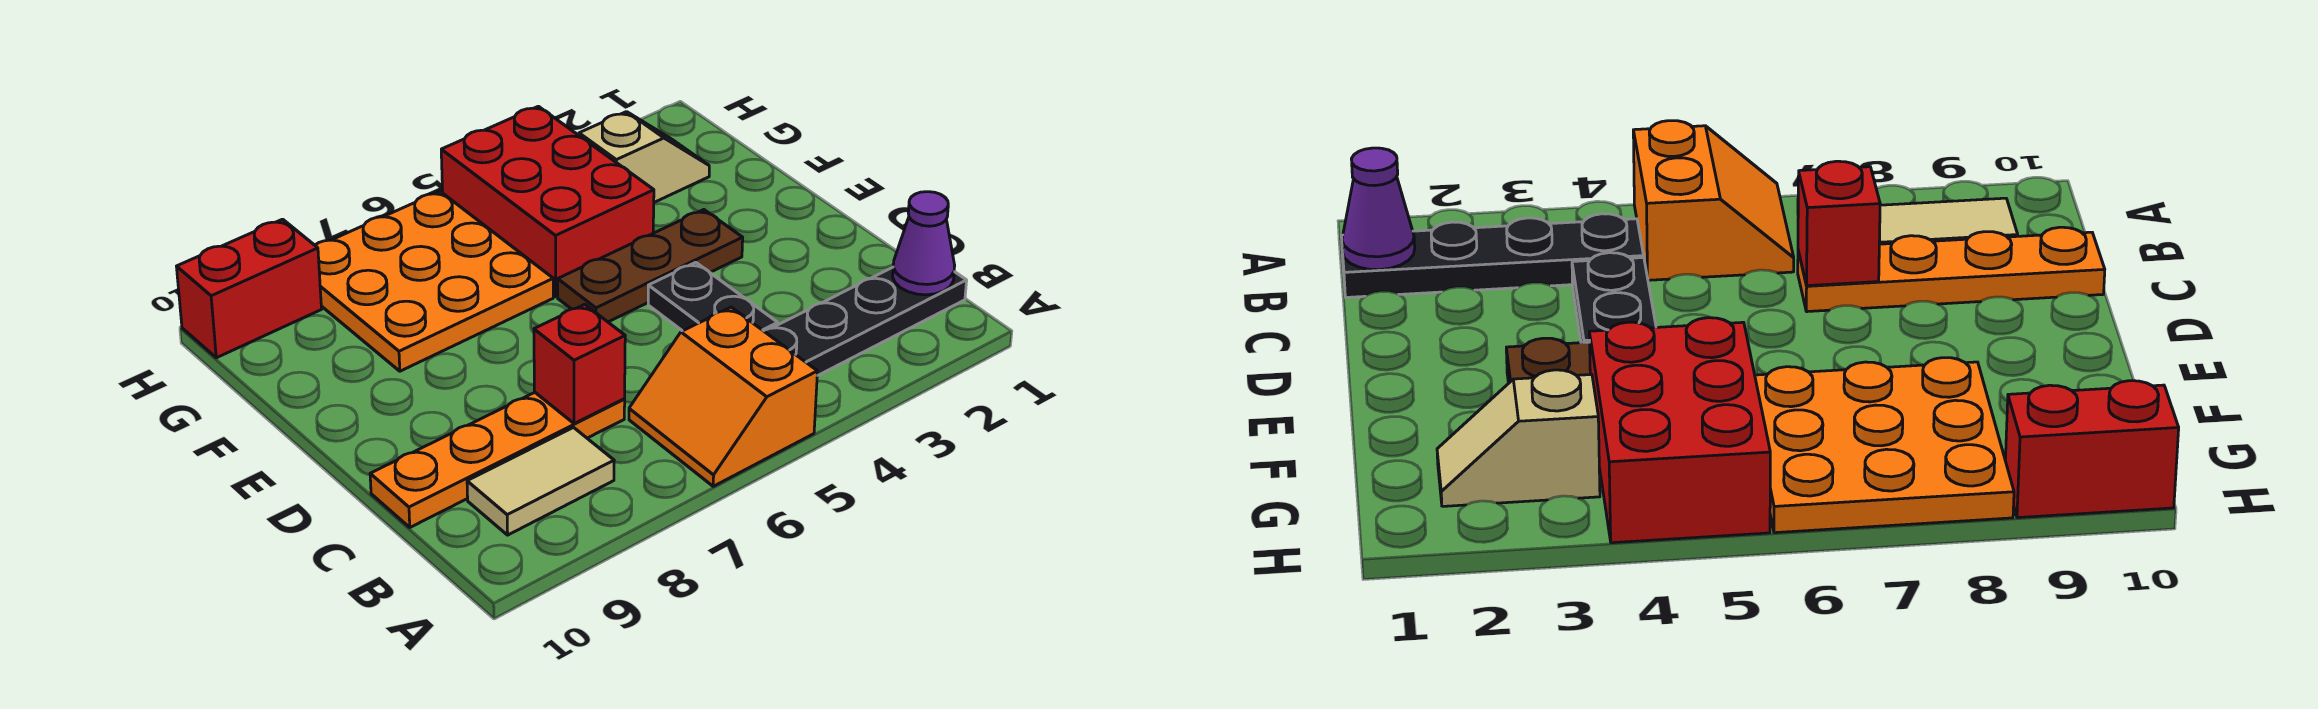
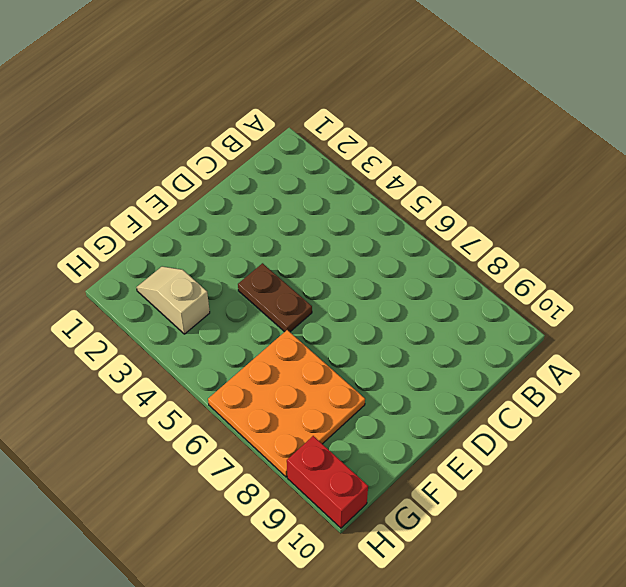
brown plate E4:E5 level 1 -> brown plate E3:E5 level 1
none -> orange slope A5:B6 level 1 top 5
none -> black plate B1:B4 level 1
none -> tan tile B8:B9 level 1

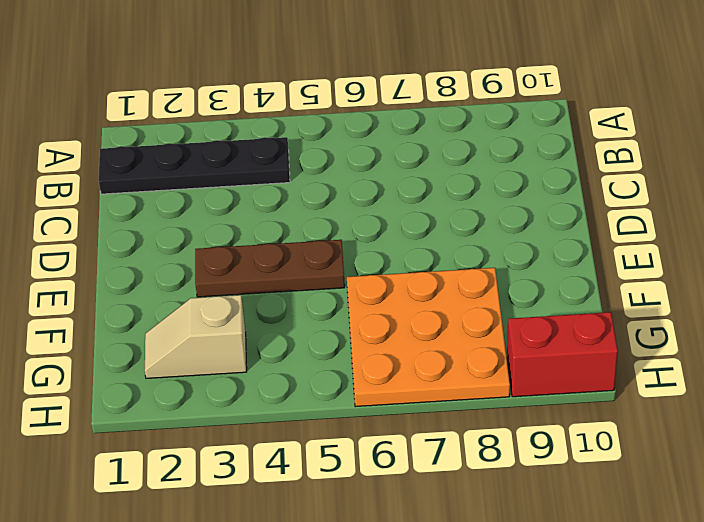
none -> orange slope A5:B6 level 1 top 5
none -> tan tile B8:B9 level 1
none -> black plate C4:D4 level 1

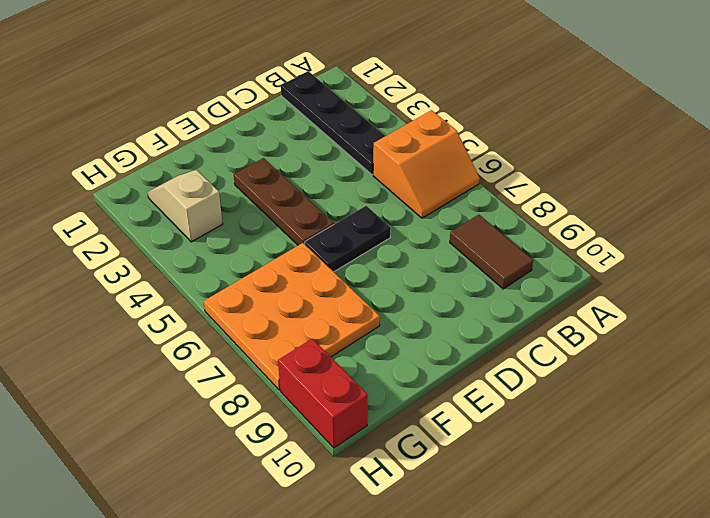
brown tile B8:B9 level 1 -> tan tile B8:B9 level 1
black plate D6:E6 level 1 -> black plate C4:D4 level 1
none -> orange plate C7:C10 level 1
none -> red brick F4:H5 level 1
none -> purple cone B1 level 2

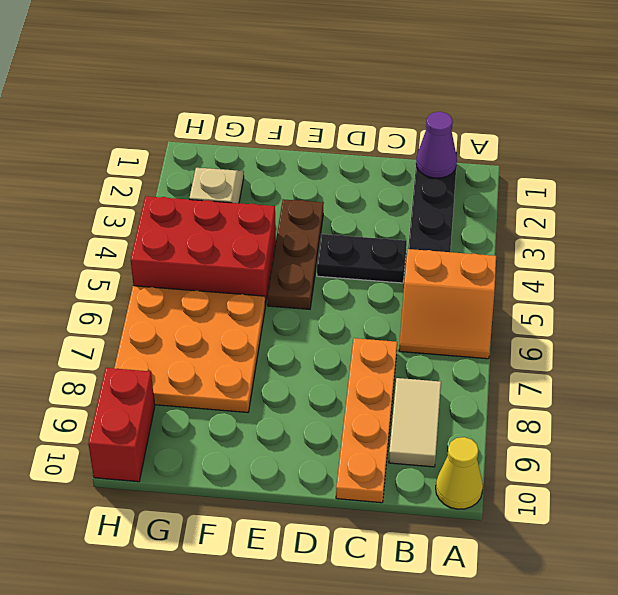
yellow cone A10 level 1 -> none
none -> red brick C7 level 2

